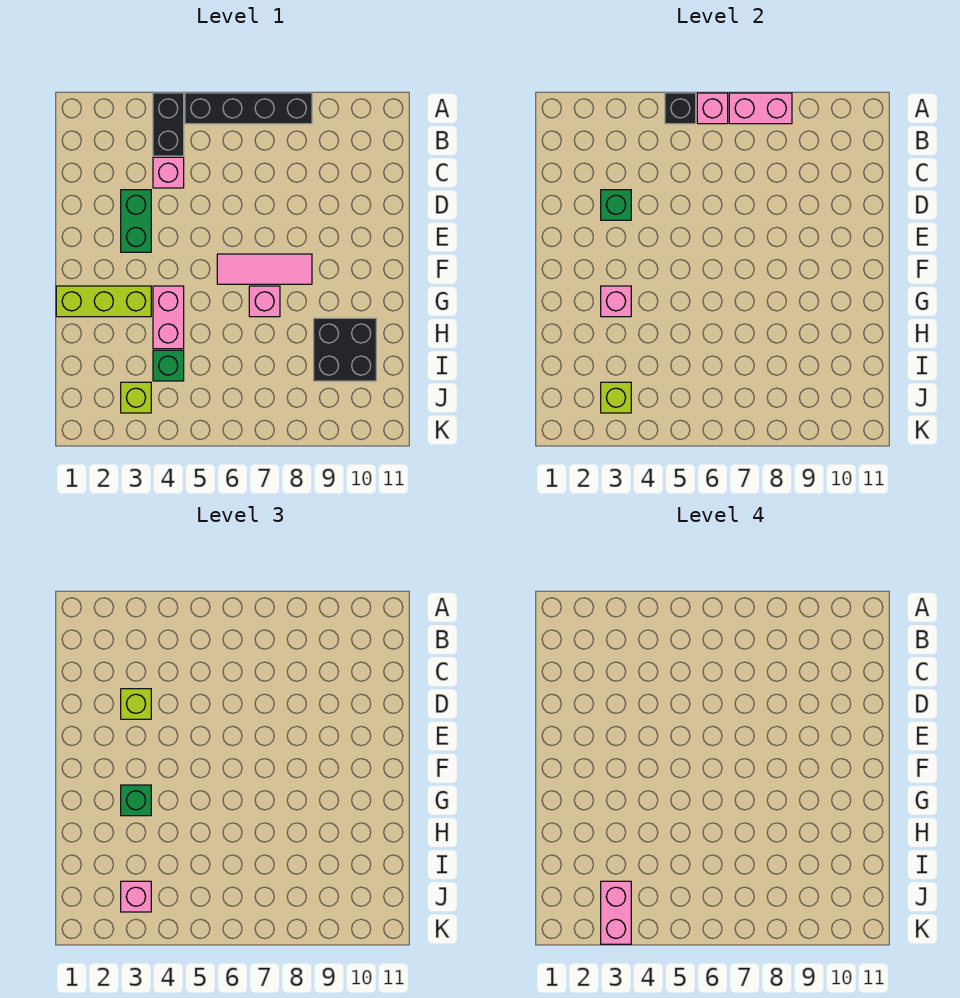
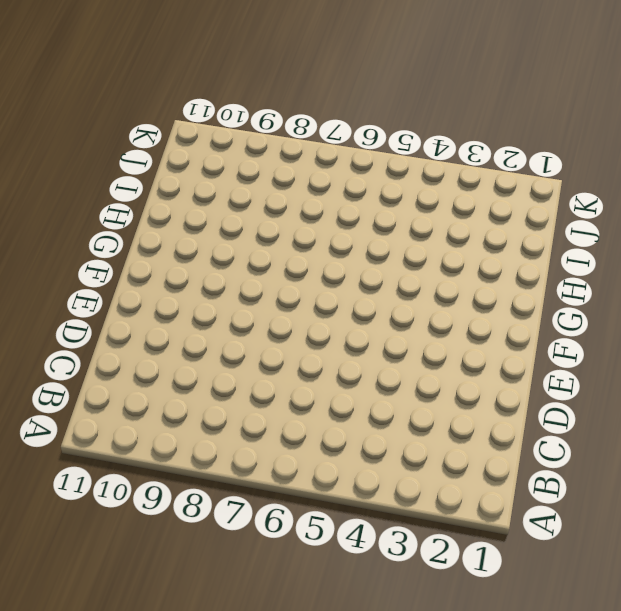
none -> black brick A4:B4 level 1
none -> black brick A5:A8 level 1
none -> pink brick C4 level 1

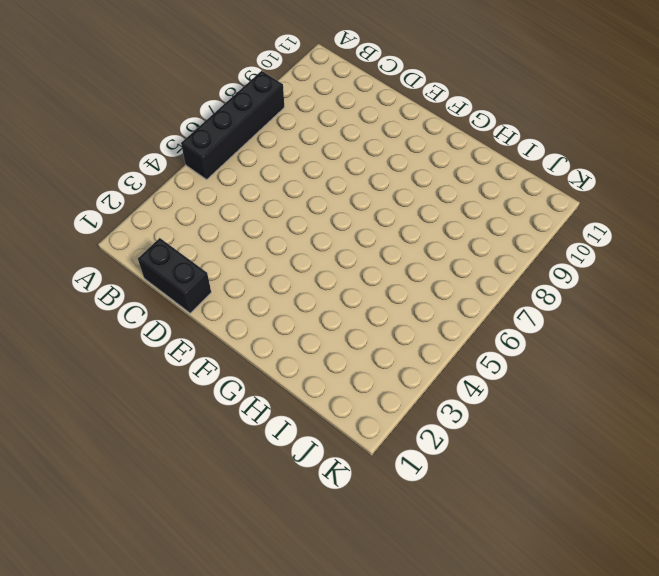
black brick C1:D1 level 1 -> black brick A4:B4 level 1
none -> pink brick C4 level 1
none -> green brick D3:E3 level 1
none -> pink tile F6:F8 level 1

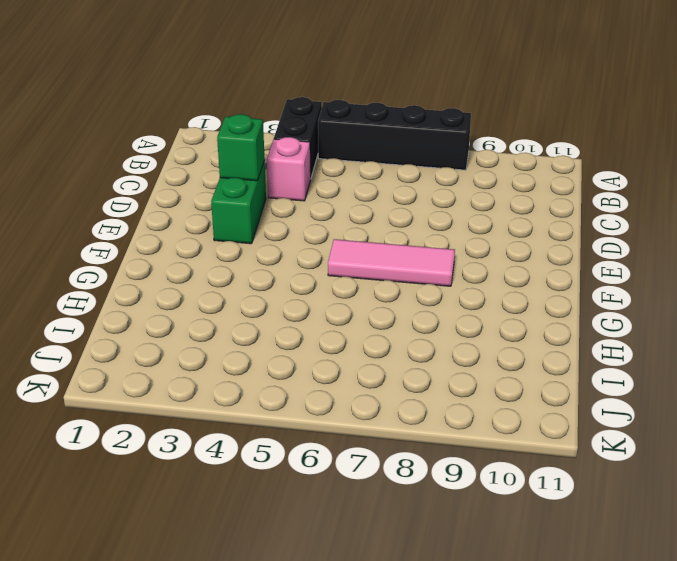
none -> lime brick G1:G3 level 1
none -> pink brick G4:H4 level 1
none -> pink brick G7 level 1

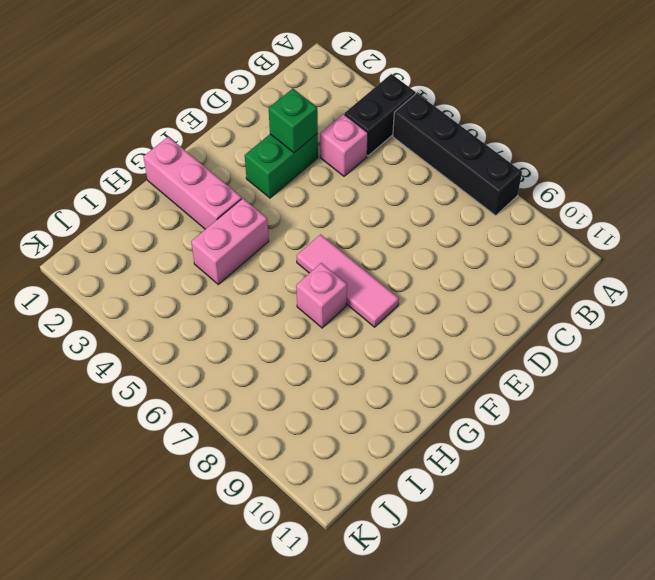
pink brick G1:G3 level 1 -> lime brick G1:G3 level 1
none -> black brick H9:I10 level 1
none -> green brick I4 level 1
none -> lime brick J3 level 1

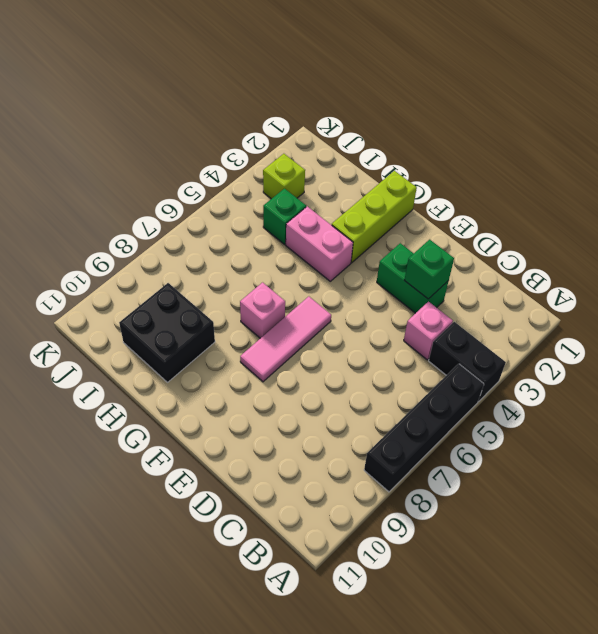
none -> black brick A5 level 2
none -> pink brick A6 level 2
none -> pink brick A7:A8 level 2

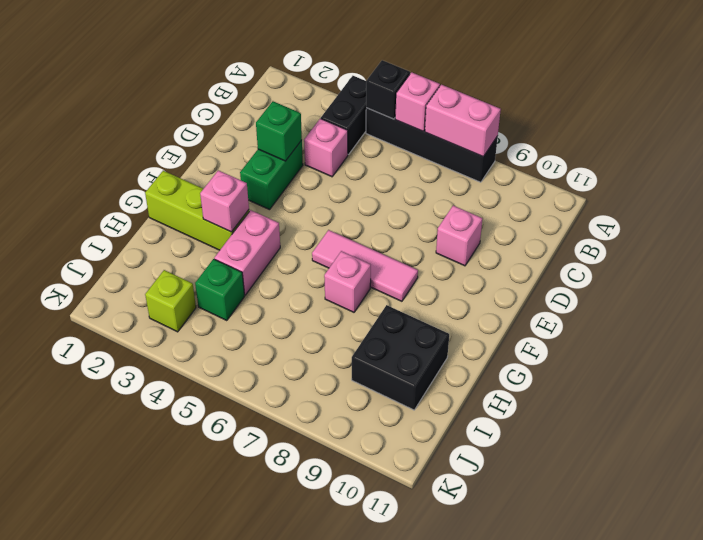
pink brick D9 level 1 -> pink brick J3 level 3
none -> lime brick J3 level 2
none -> lime brick D3 level 3
none -> green brick G3 level 3

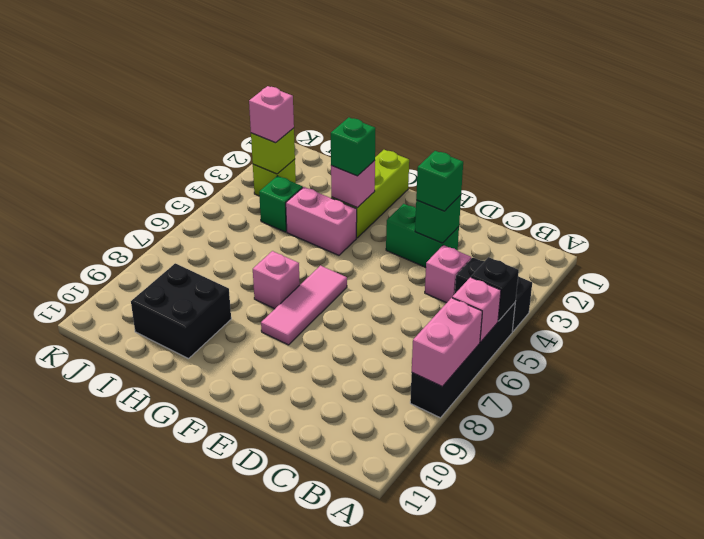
green brick D3 level 3 -> lime brick D3 level 3
none -> pink brick J3:K3 level 4

